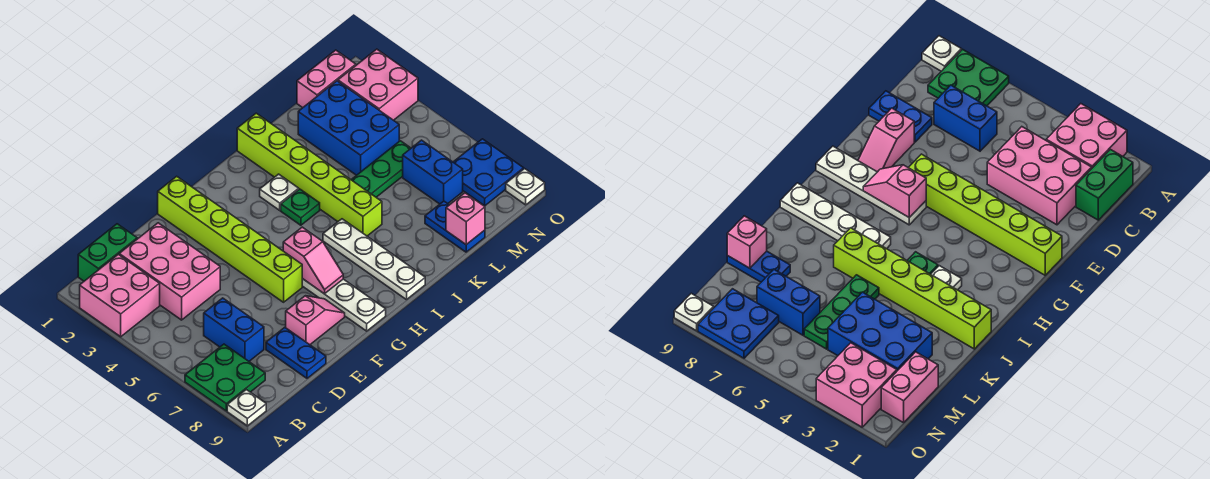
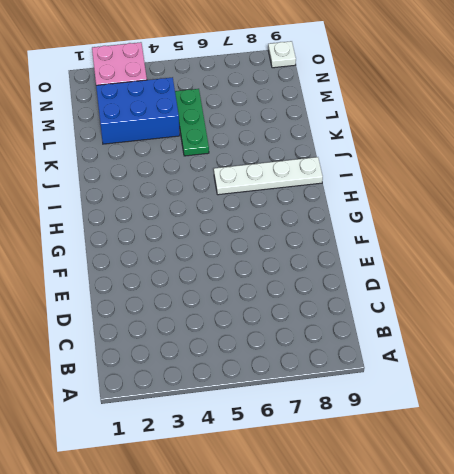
none -> pink brick A2:B3 level 1
none -> green plate A7:B8 level 1
none -> white plate A9 level 1

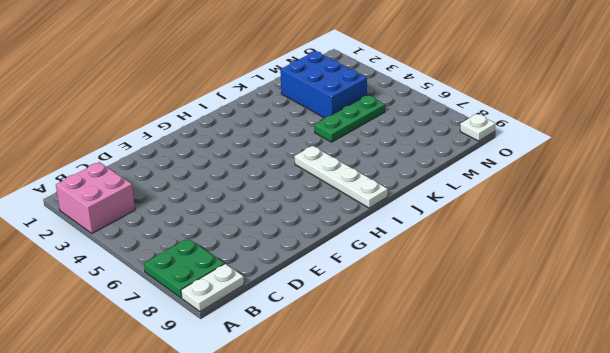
white plate A9:B9 level 1 -> white plate A9 level 1
none -> green brick B1:C1 level 1
none -> pink brick C2:D4 level 1
none -> blue brick C6:C7 level 1

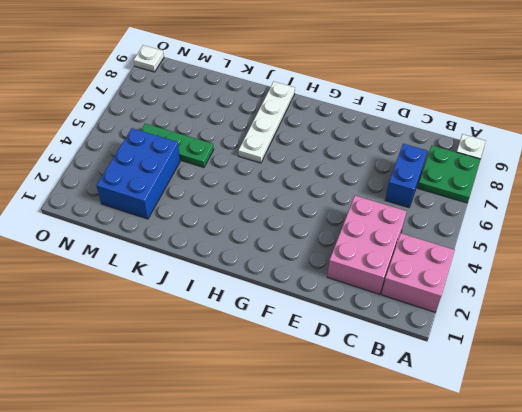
none -> green brick B1:C1 level 1
none -> blue plate D8:D9 level 1
none -> pink slope E8:F8 level 1 top E

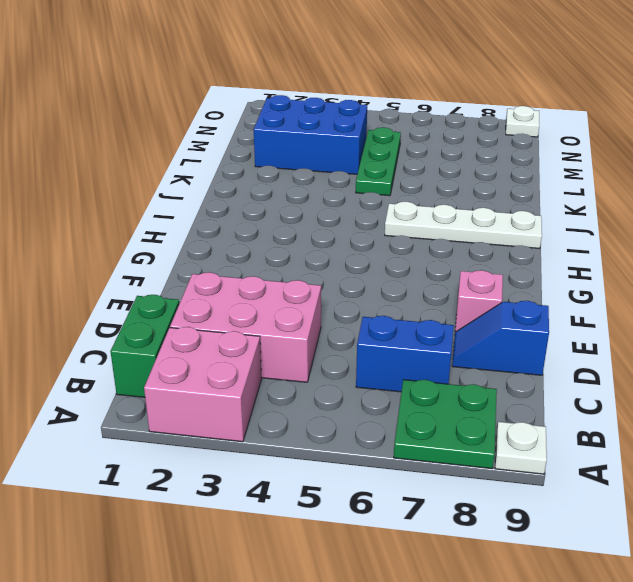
blue slope D8:D9 level 1 top 9 -> blue plate D8:D9 level 1
none -> lime brick F1:F6 level 1
none -> white plate G6:G9 level 1
none -> white plate I3 level 1

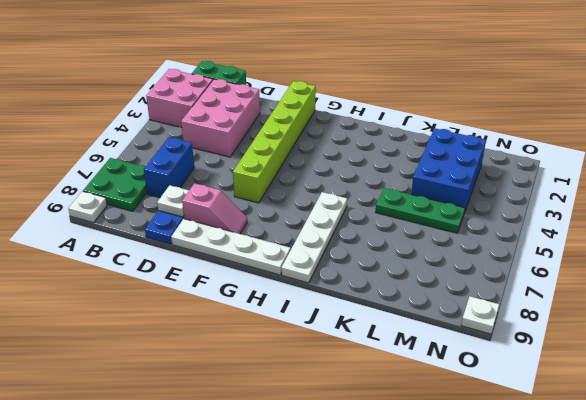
white plate D8 level 2 -> white plate I3 level 1
white plate E9:H9 level 1 -> white plate G6:G9 level 1
none -> green plate I4 level 1
none -> lime brick J1:J6 level 1
none -> blue plate L8:L9 level 1

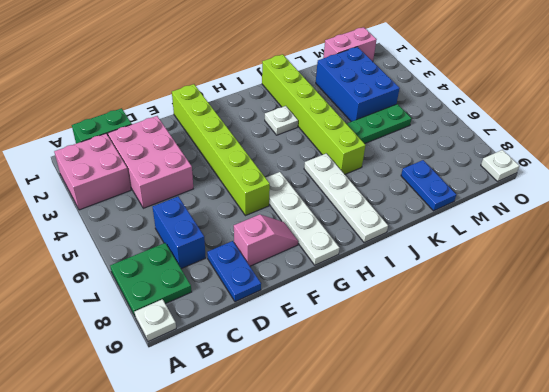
none -> green plate I4 level 1
none -> blue brick M6:M7 level 1
none -> pink brick N2:O3 level 1

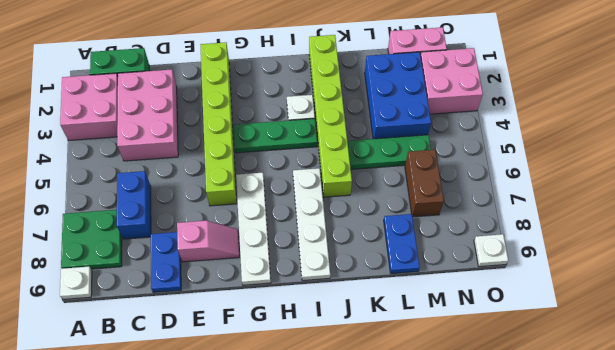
green plate G4:I4 level 1 -> green plate I4 level 1
brown brick M6:M7 level 1 -> blue brick M6:M7 level 1
none -> blue plate N7:O8 level 1
none -> pink slope G6:G7 level 2 top 6
none -> pink brick L9 level 2

